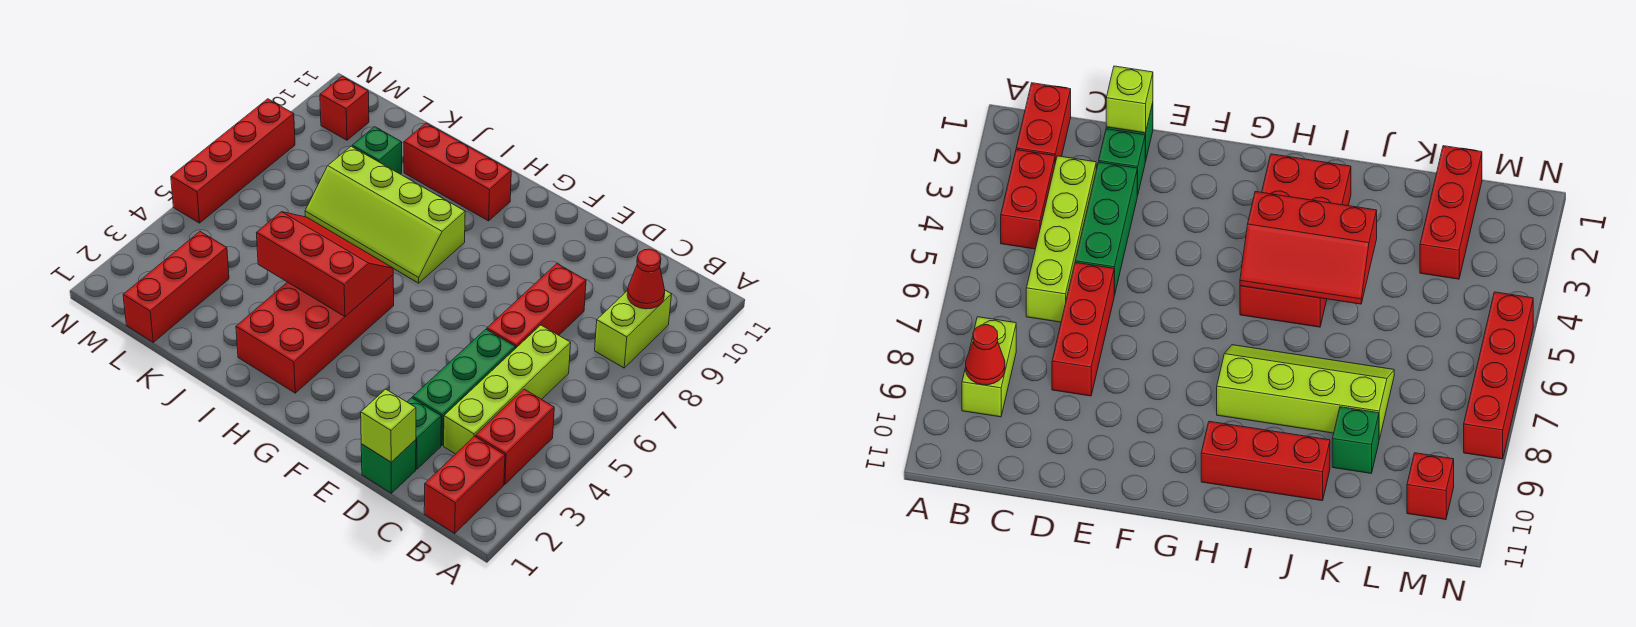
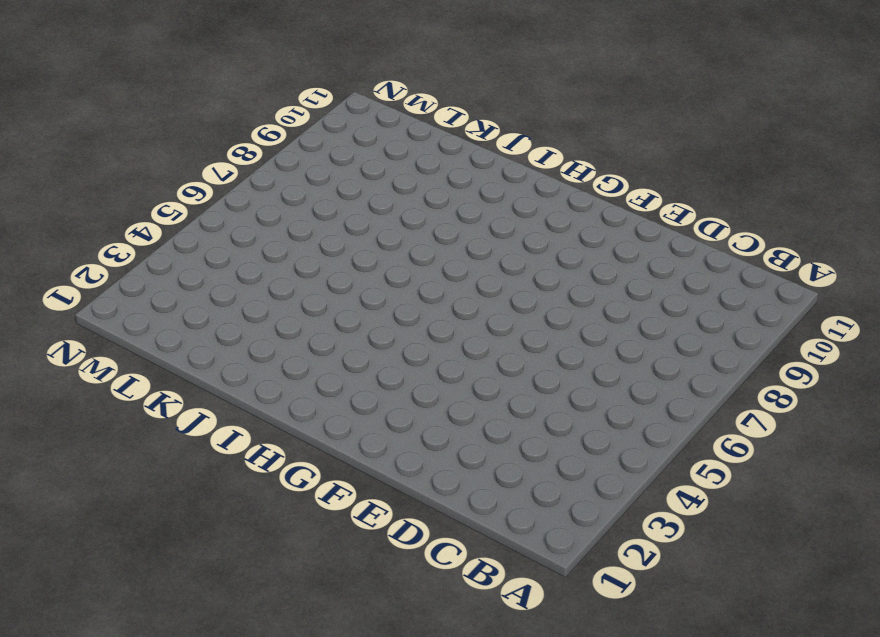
none -> red brick B1:B2 level 1
none -> red brick B3:B4 level 1
none -> lime brick B8:B9 level 1

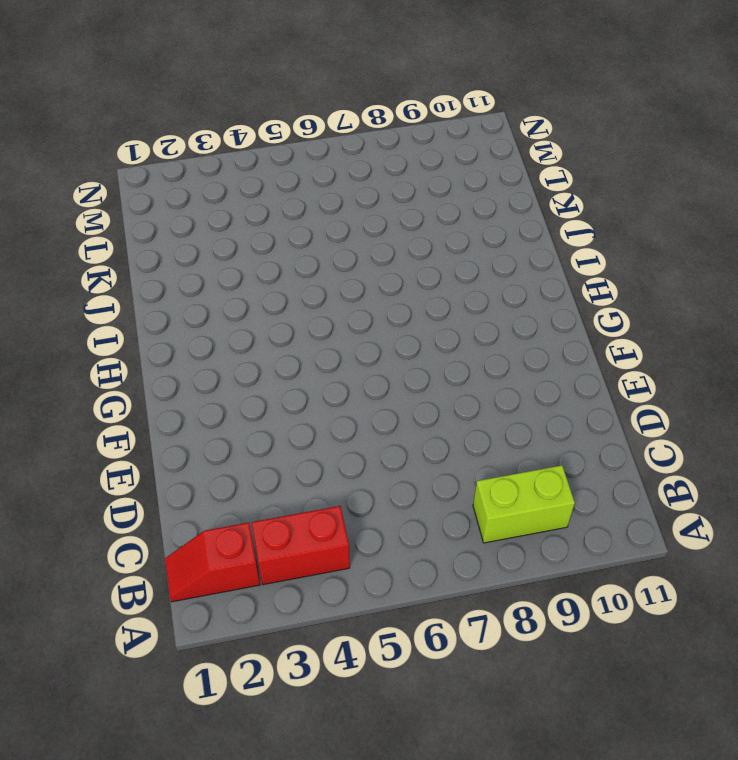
red slope B1:B2 level 1 top 2 -> red brick B1:B2 level 1
none -> lime brick C3:C6 level 1
none -> green brick D1 level 1
none -> green brick D2 level 1

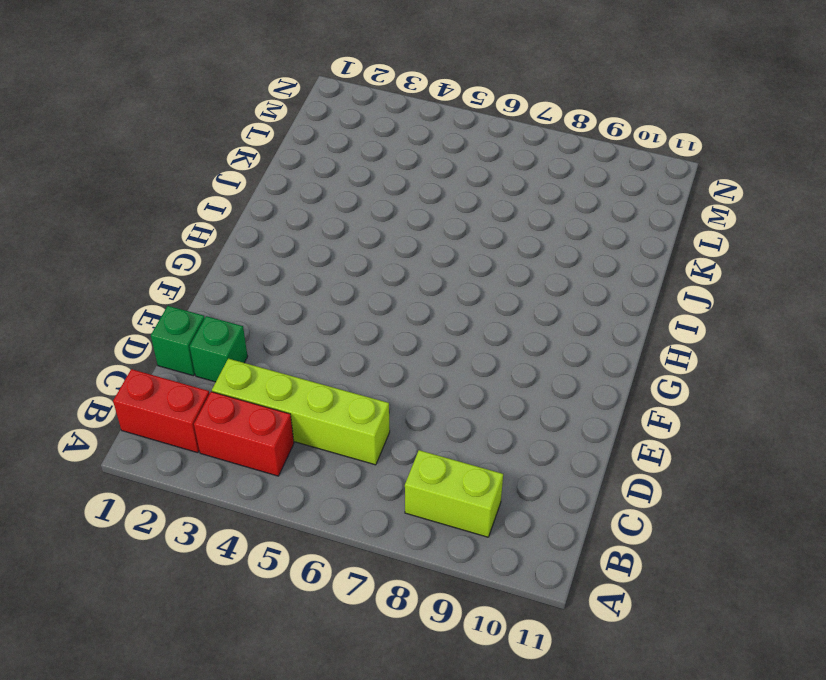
none -> green brick D3:D5 level 1
none -> red brick D6:D8 level 1
none -> red brick H2:I5 level 1

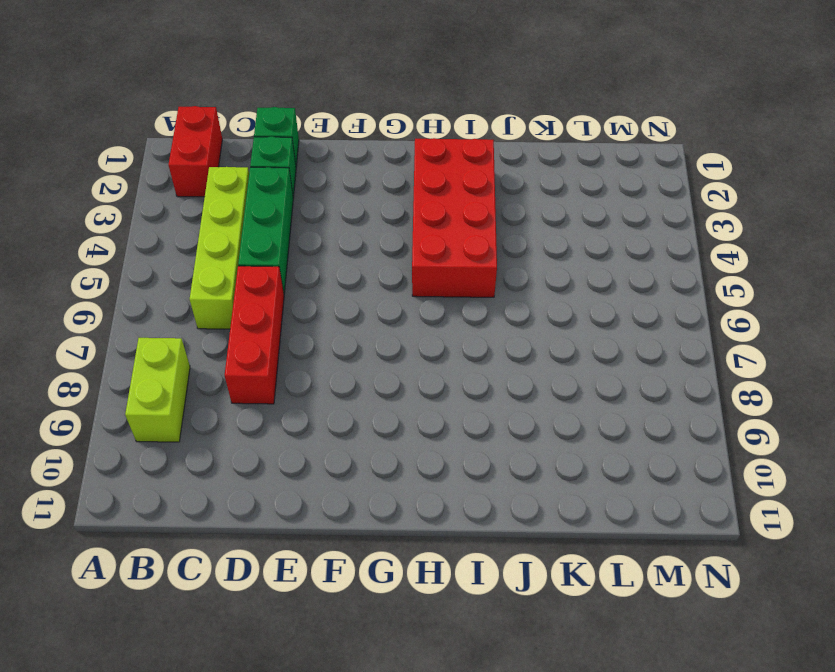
none -> red brick B3:B4 level 1
none -> lime slope H7:K8 level 1 top 8
none -> red brick H10:J10 level 1

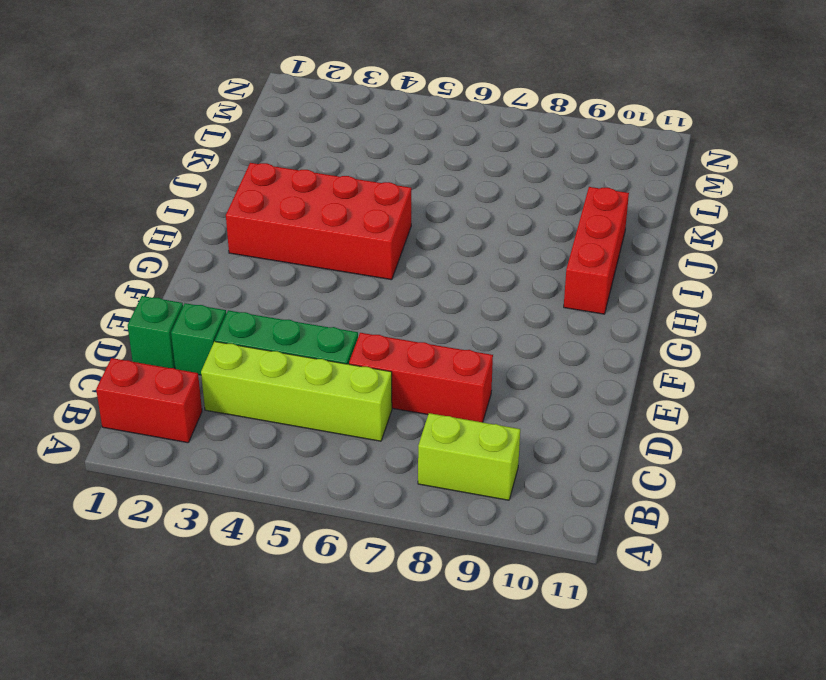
none -> red brick B3:B4 level 1
none -> lime slope H7:K8 level 1 top 8
none -> green brick K9 level 1

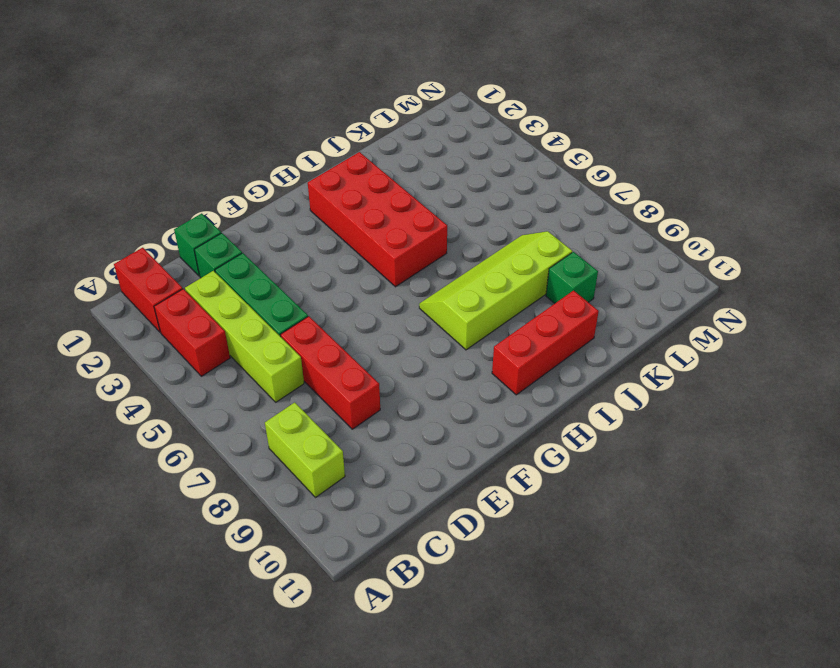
none -> red brick L1:L3 level 1
none -> red brick M10 level 1
none -> red brick N5:N8 level 1

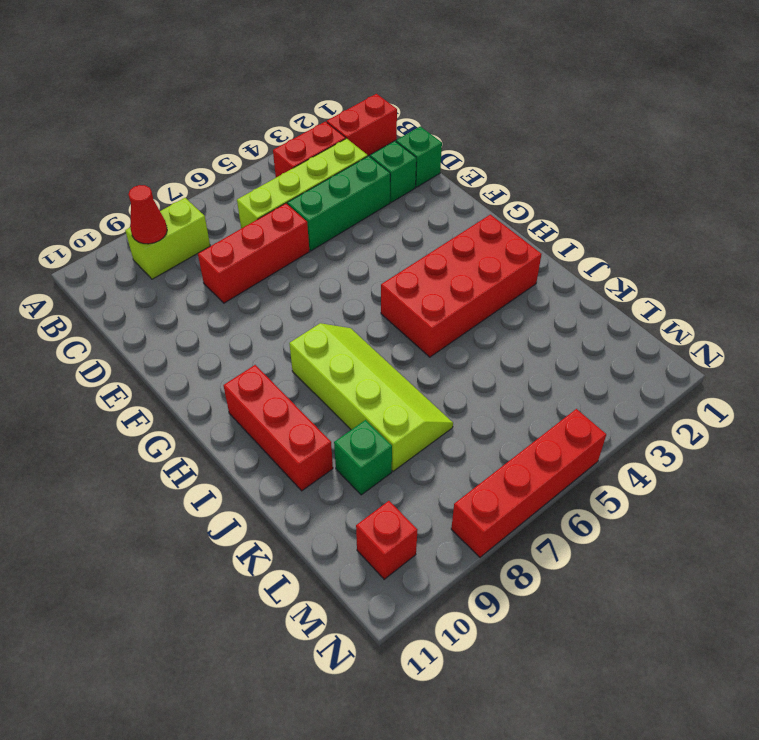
none -> red brick L1:L3 level 1
none -> lime brick D1 level 2
none -> red slope H4:J5 level 2 top 4

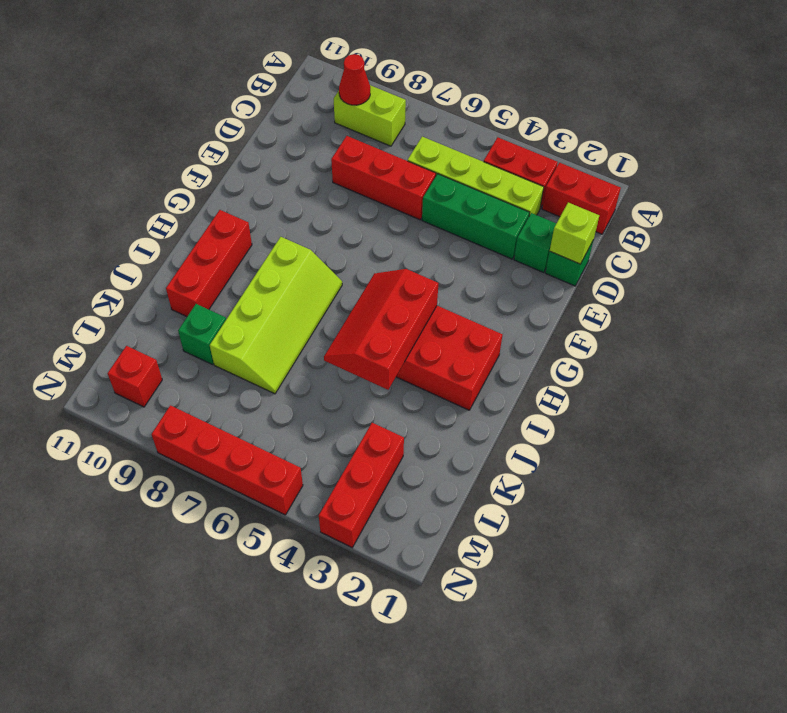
red brick L3:N3 level 1 -> red brick L1:L3 level 1

